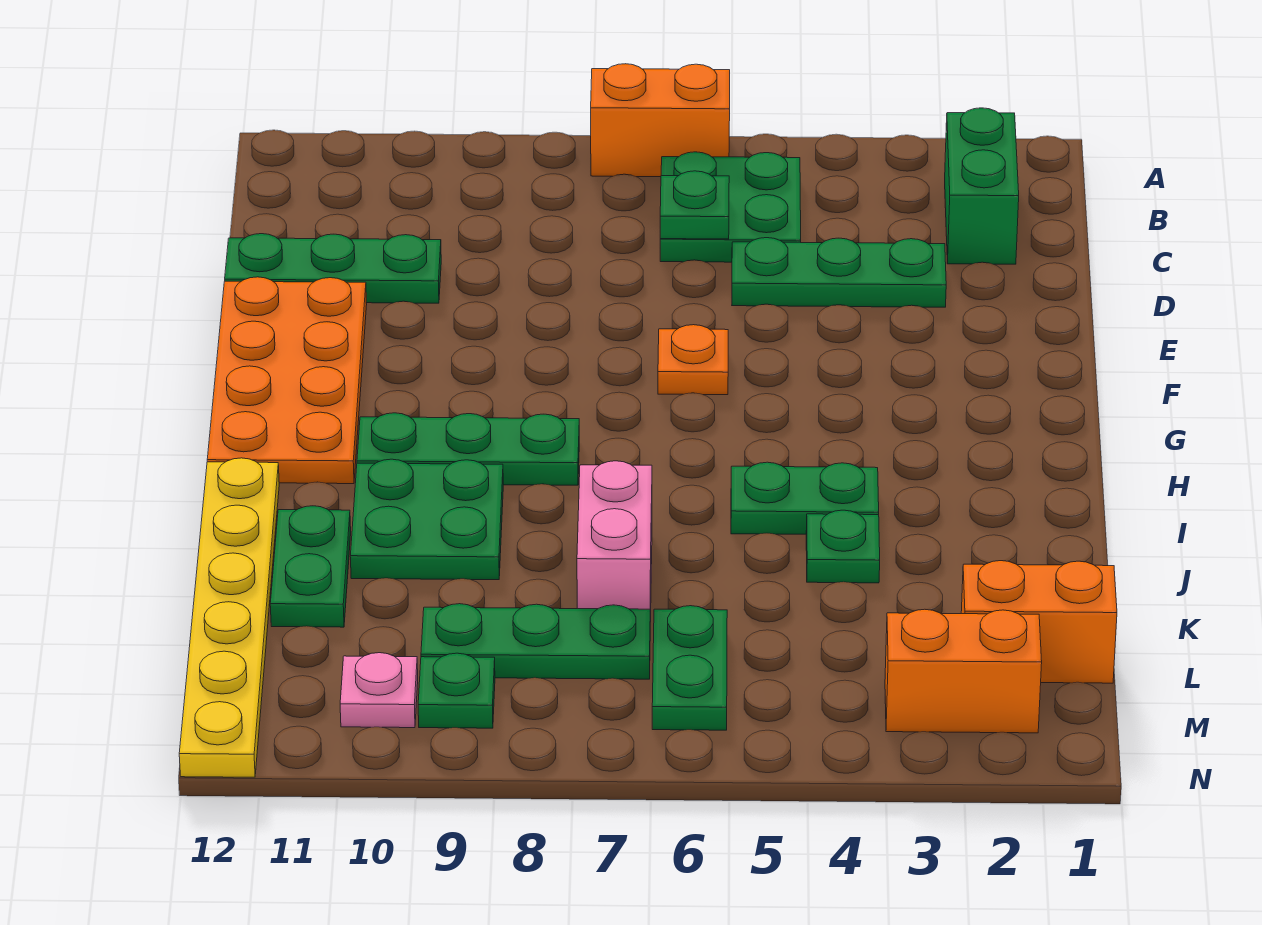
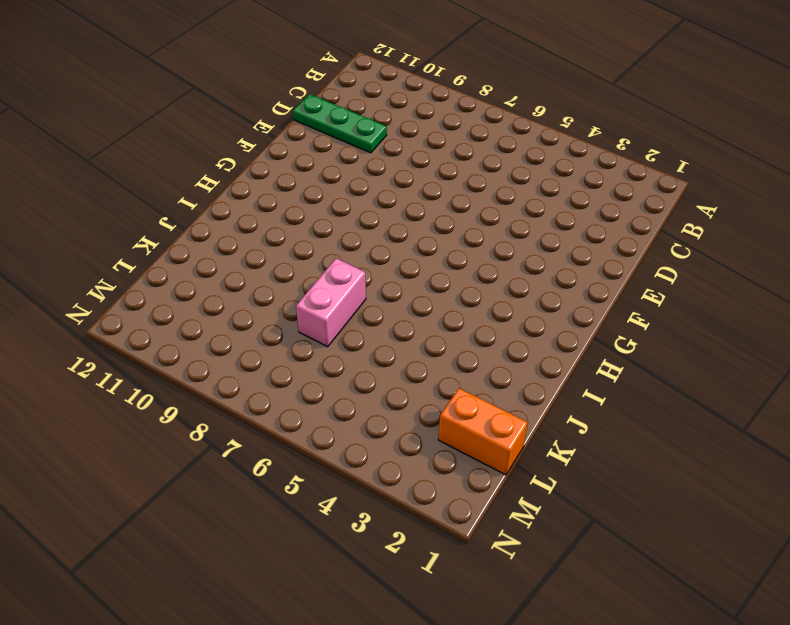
none -> orange brick A6:A7 level 1
none -> green brick B2:C2 level 1
none -> green plate B5:C6 level 1

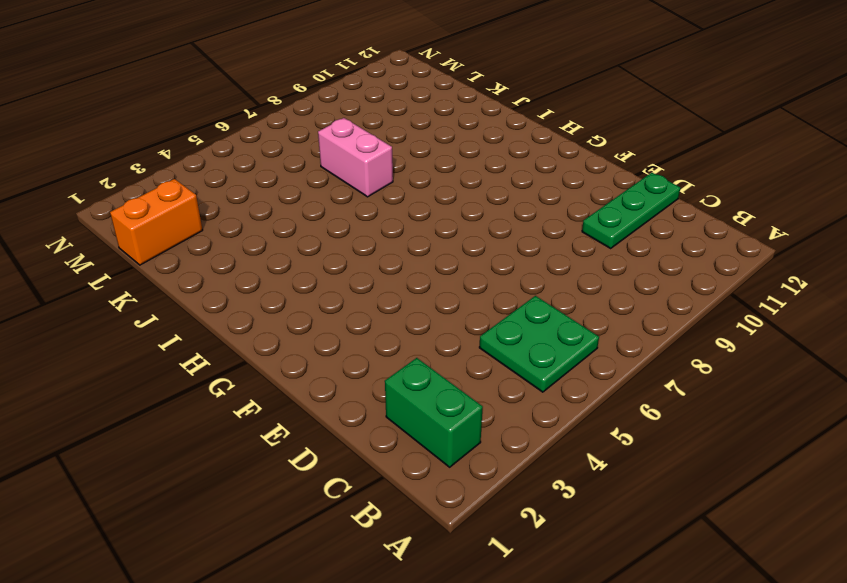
none -> orange brick A6:A7 level 1
none -> green plate D3:D5 level 1
none -> orange plate E11:H12 level 1

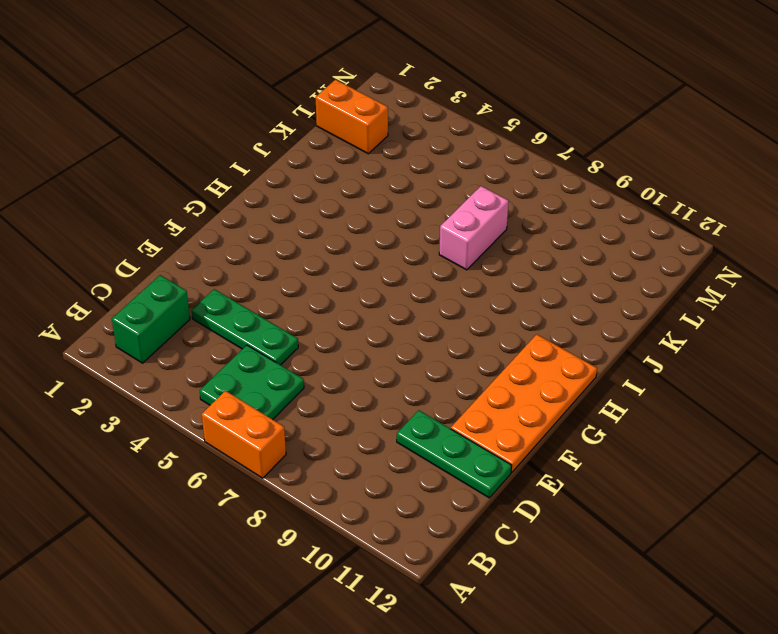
none -> orange plate F6 level 1
none -> green plate H8:H10 level 1
none -> green plate I4:I5 level 1

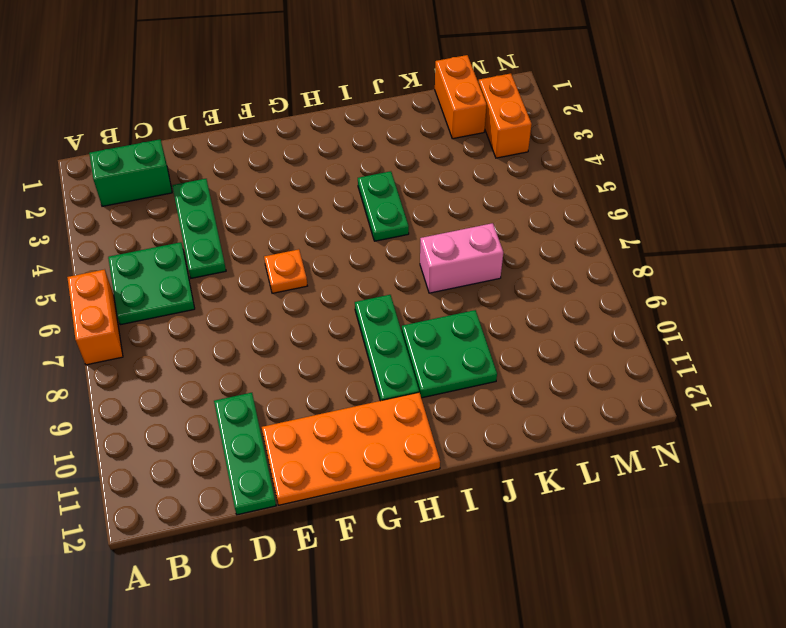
none -> yellow plate I12:N12 level 1
none -> green plate J4 level 1
none -> green plate J11:K11 level 1

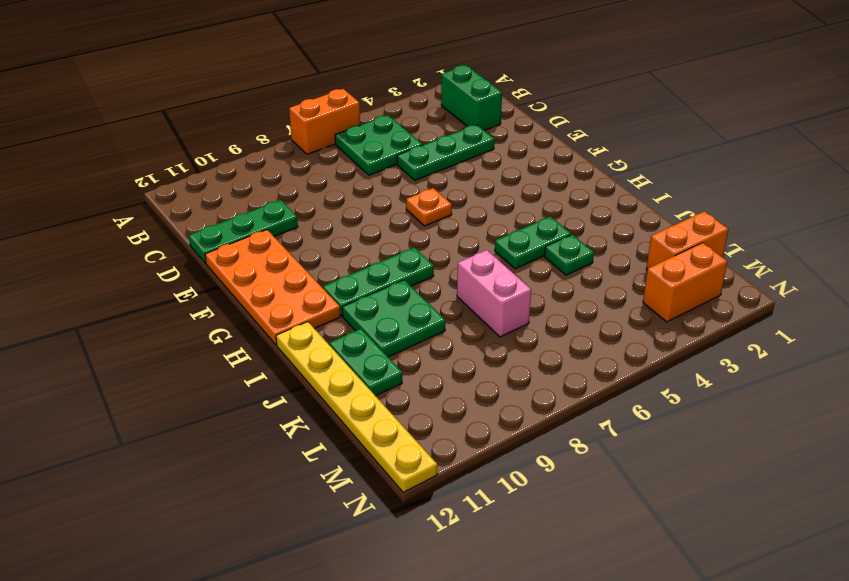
none -> green plate L6:M6 level 1
none -> green plate L7:L9 level 1
none -> green plate M9 level 1

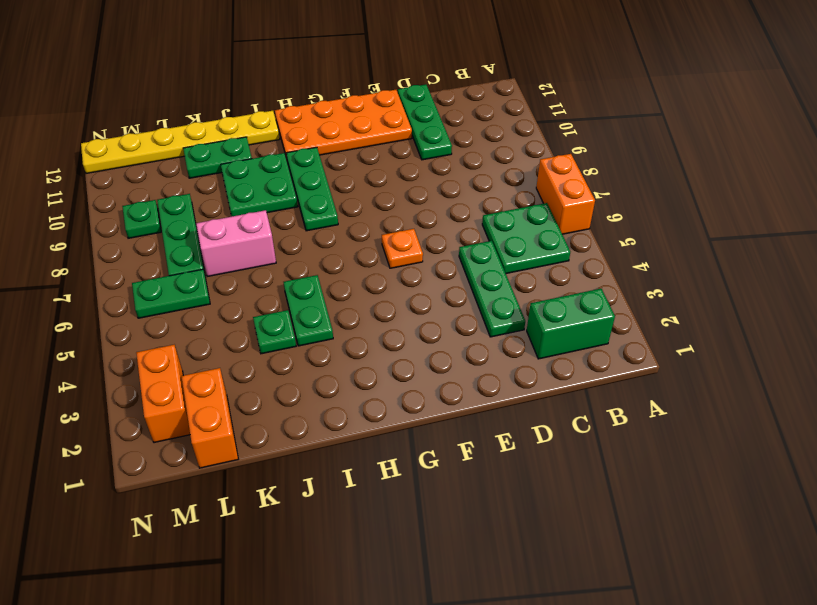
none -> pink plate M10 level 1
none -> green plate C6 level 2

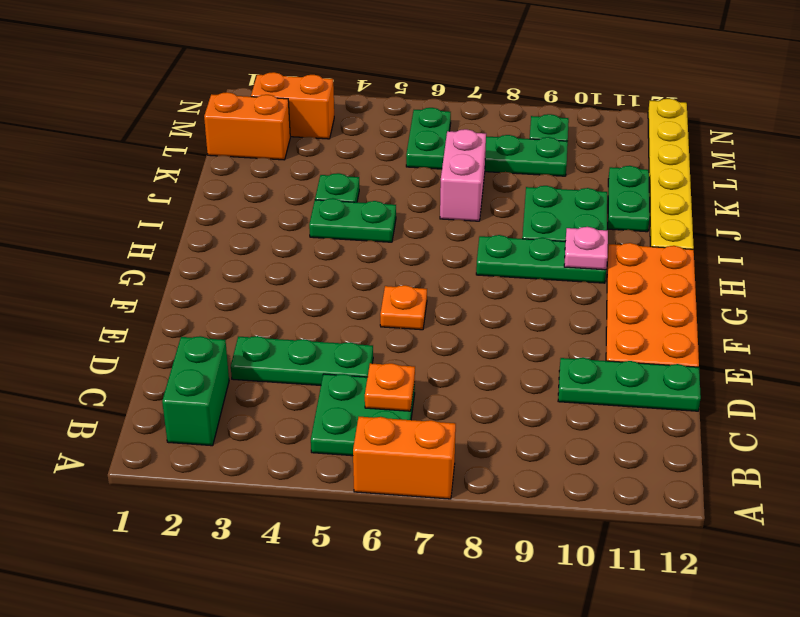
orange plate C6 level 2 -> green plate C6 level 2
pink plate H10 level 2 -> pink plate M10 level 1

